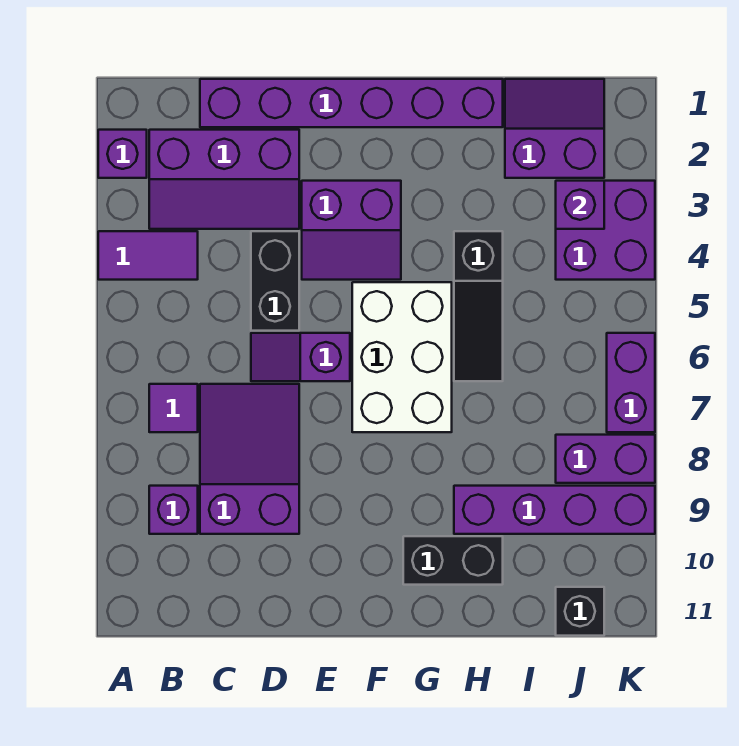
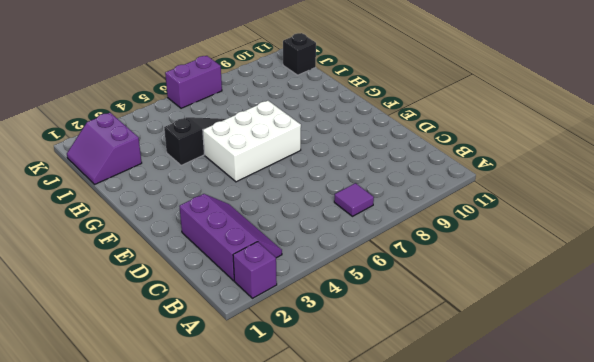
none -> purple tile A4:B4 level 1
none -> purple brick B9 level 1
none -> purple brick C1:H1 level 1

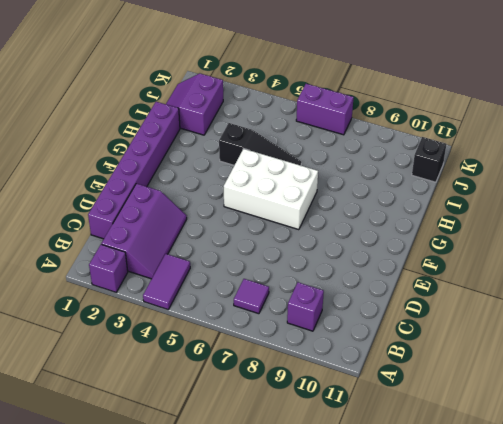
none -> purple slope C7:D9 level 1 top 9
none -> black brick D4:D5 level 1
none -> purple slope D6:E6 level 1 top E

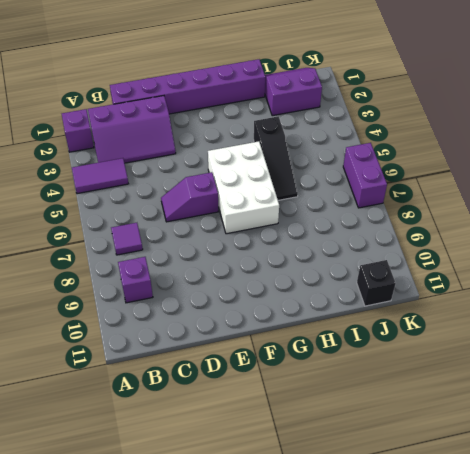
none -> purple slope C7:D9 level 1 top 9
none -> black brick D4:D5 level 1
none -> purple slope E3:F4 level 1 top 3

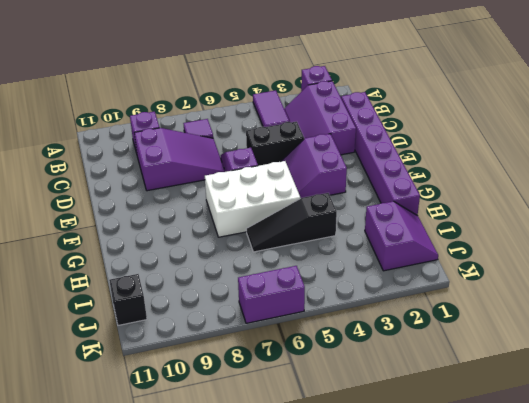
none -> black brick G10:H10 level 1
none -> purple brick H9:K9 level 1
none -> purple brick J3:K4 level 1

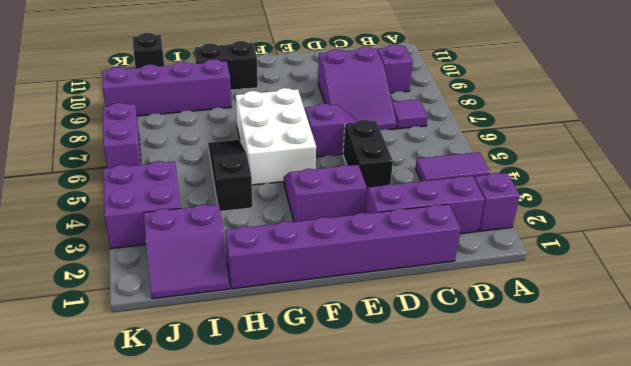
none -> purple brick J8:K8 level 1
none -> purple brick J3 level 2

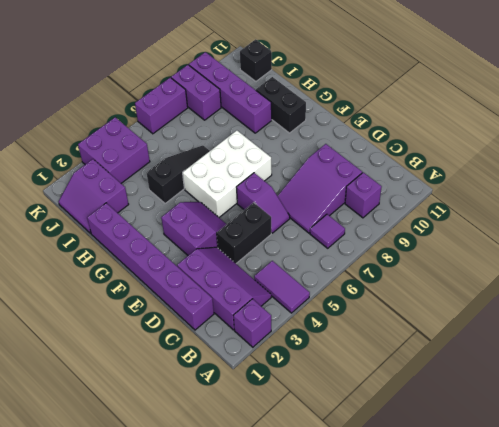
none -> purple brick J3 level 2

